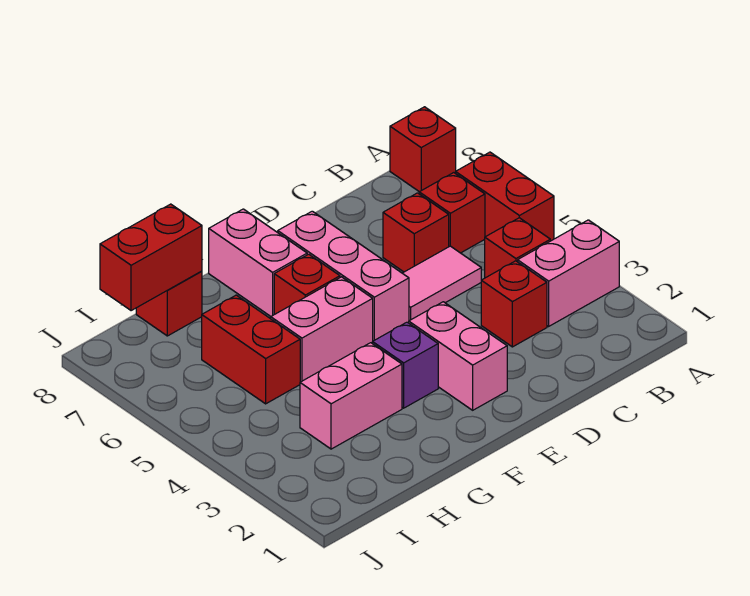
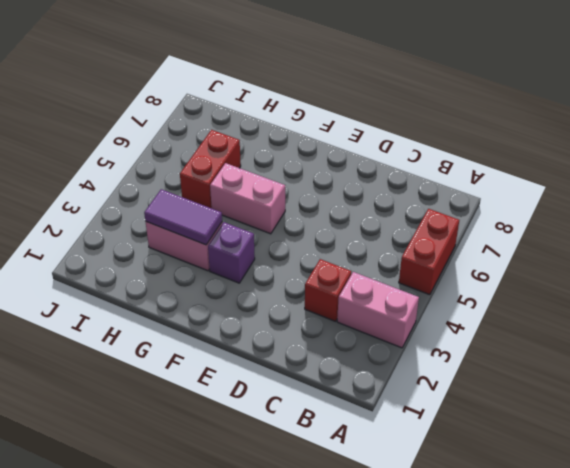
purple tile G3:H3 level 2 -> none
none -> red brick A8 level 1
none -> red brick B4 level 1
none -> red brick B6 level 1

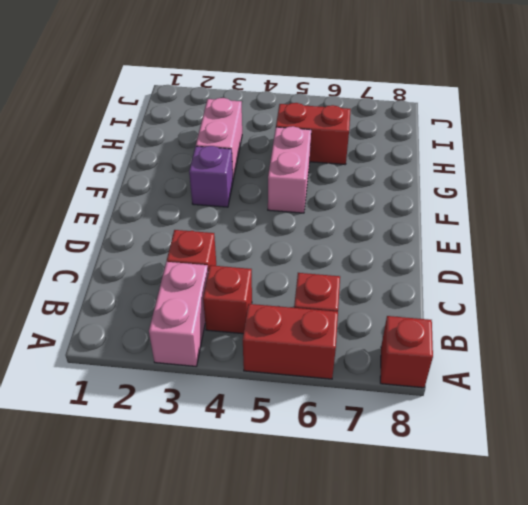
none -> pink tile C5:D5 level 1
none -> red brick C6 level 1
none -> pink brick E2:E3 level 1

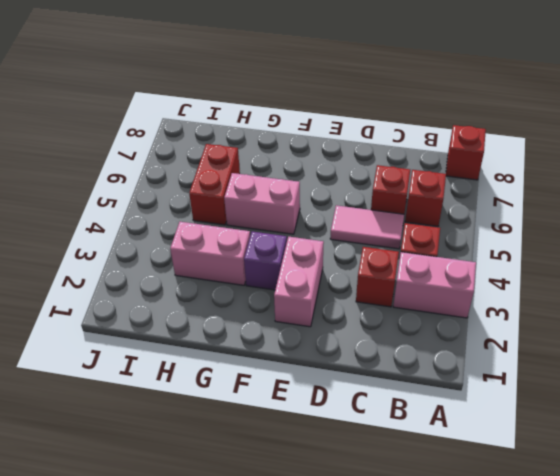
none -> red brick A5:A6 level 1
none -> pink brick E5:E7 level 1
none -> red brick F6 level 1

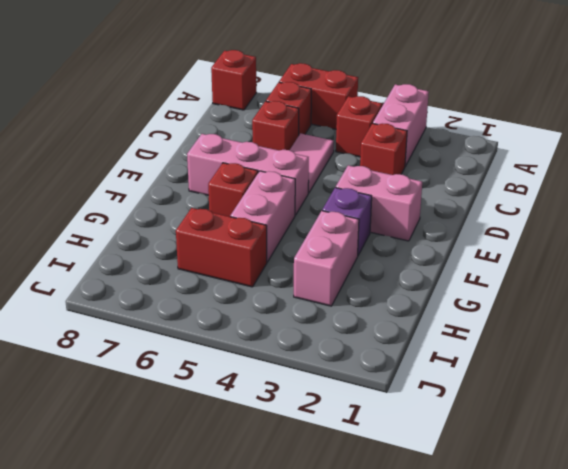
none -> pink brick F7:F8 level 1
none -> red brick H8 level 1
none -> red brick H8:I8 level 2

